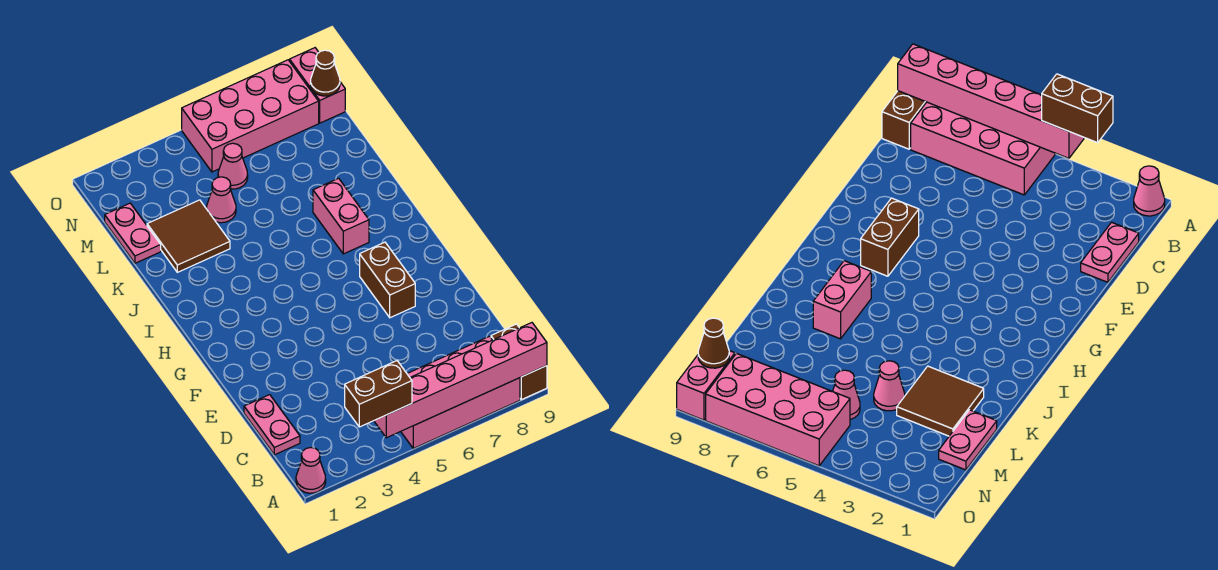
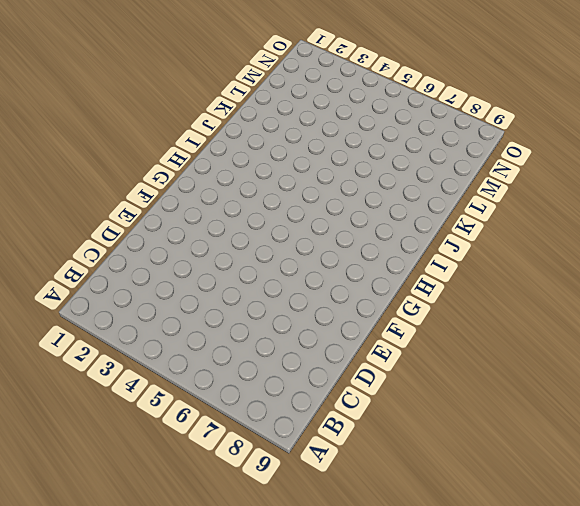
none -> pink cone A1 level 1
none -> pink brick A5:B8 level 1
none -> brown brick A9:B9 level 1

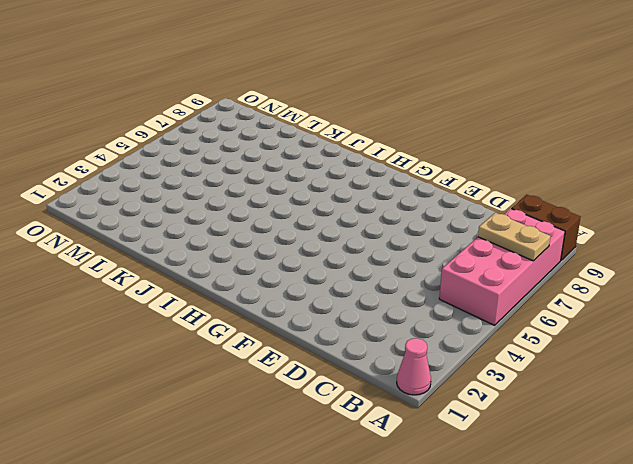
tan plate A7:B7 level 2 -> pink brick A4:A9 level 2
none -> pink plate C1:D1 level 1
none -> brown brick F7:G7 level 1
none -> pink brick I7:J7 level 1

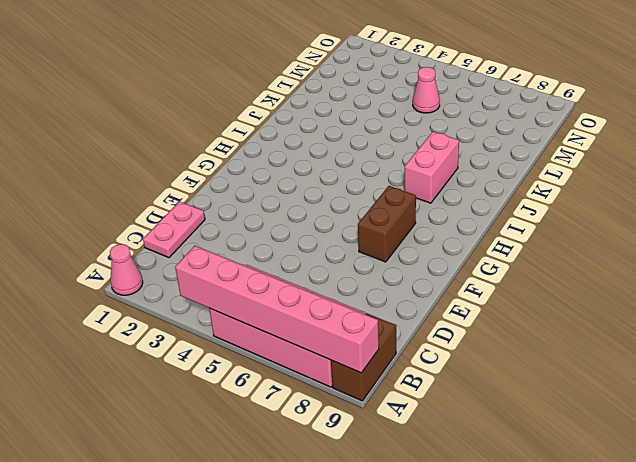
none -> brown tile K2:L3 level 1
none -> pink plate L1:M1 level 1
none -> pink cone L4 level 1

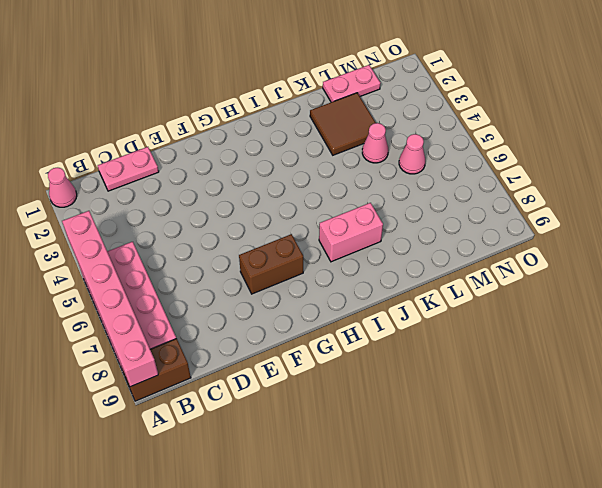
none -> pink brick N5:O8 level 1
none -> pink brick N9:O9 level 1
none -> brown cone N9 level 2

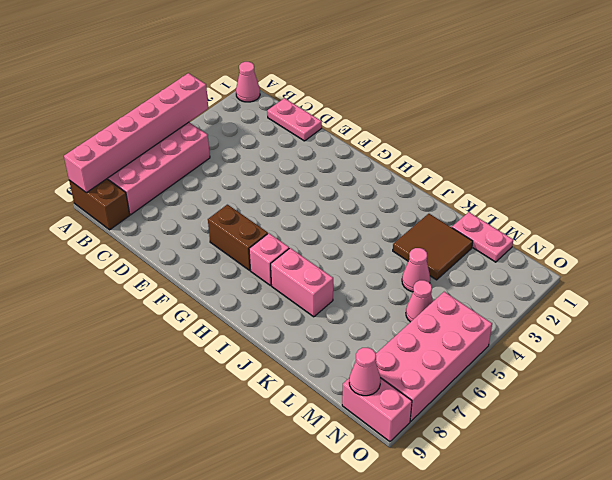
pink brick H7 level 1 -> none
pink cone N9 level 2 -> brown cone N9 level 2
none -> brown brick A3:A4 level 3

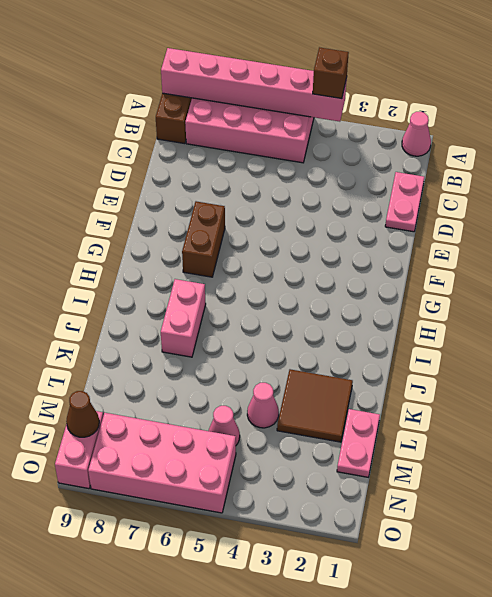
brown brick A4 level 3 -> brown brick A3:A4 level 3

